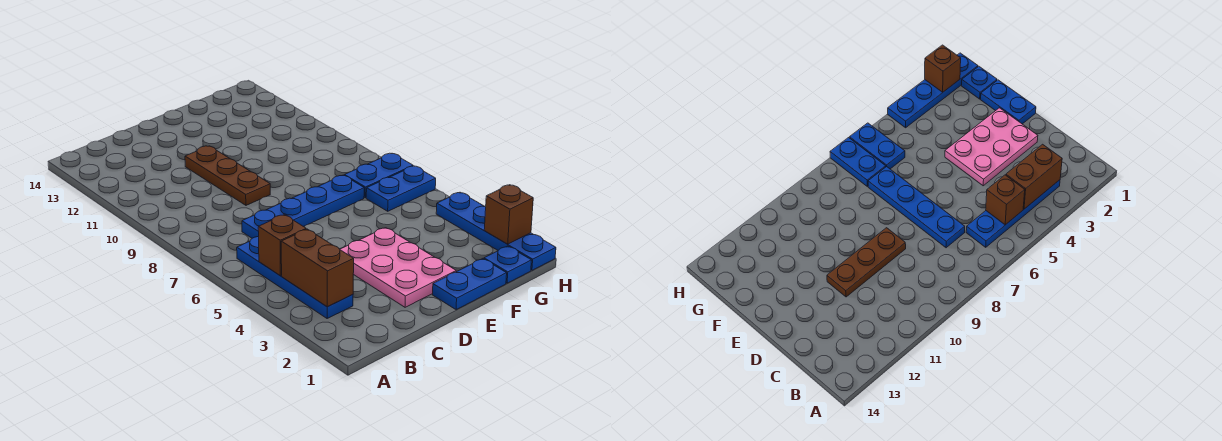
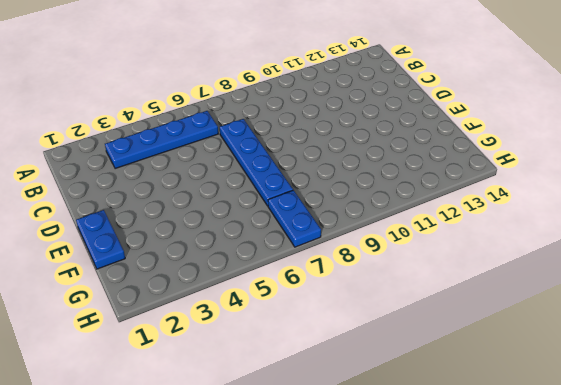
none -> pink plate D2:E4 level 1
none -> brown plate D9:D11 level 1
none -> blue plate G1 level 1

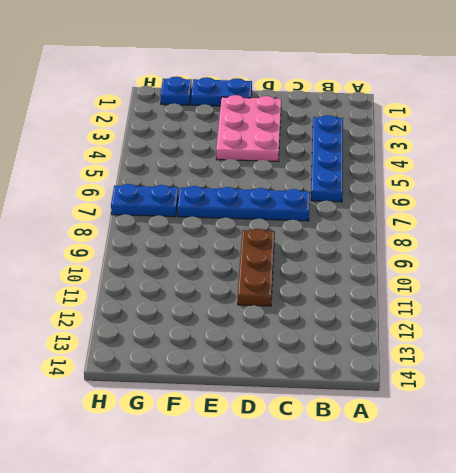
none -> blue plate G6:H6 level 1
none -> blue plate H1:H4 level 1
none -> brown brick B3:B4 level 2

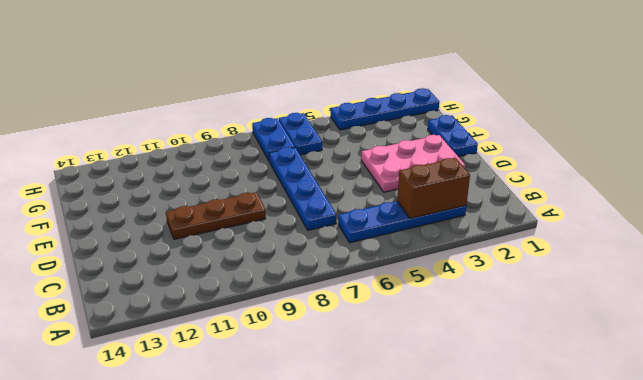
none -> blue plate G1 level 1
none -> brown brick B5 level 2
none -> brown brick H2 level 2

